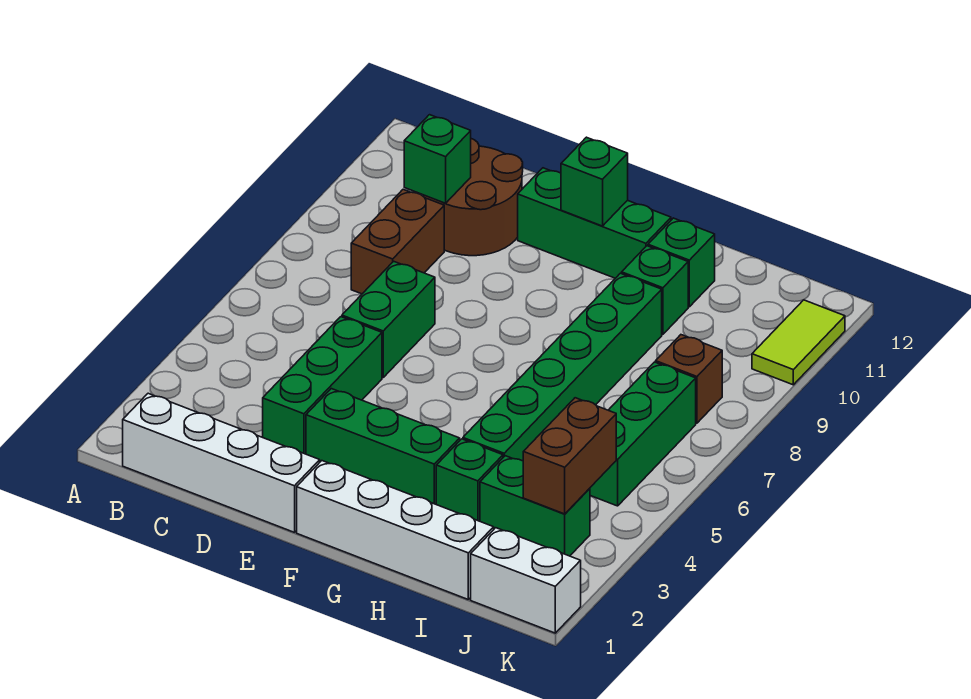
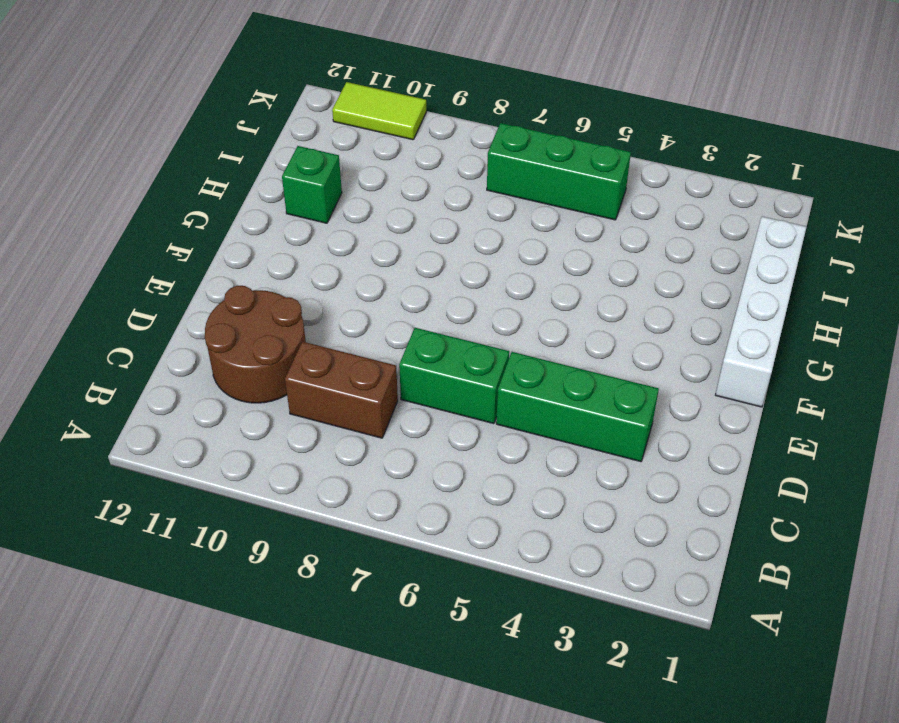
none -> white brick B1:E1 level 1
none -> green brick E3:G3 level 1
none -> green brick E11:G11 level 1

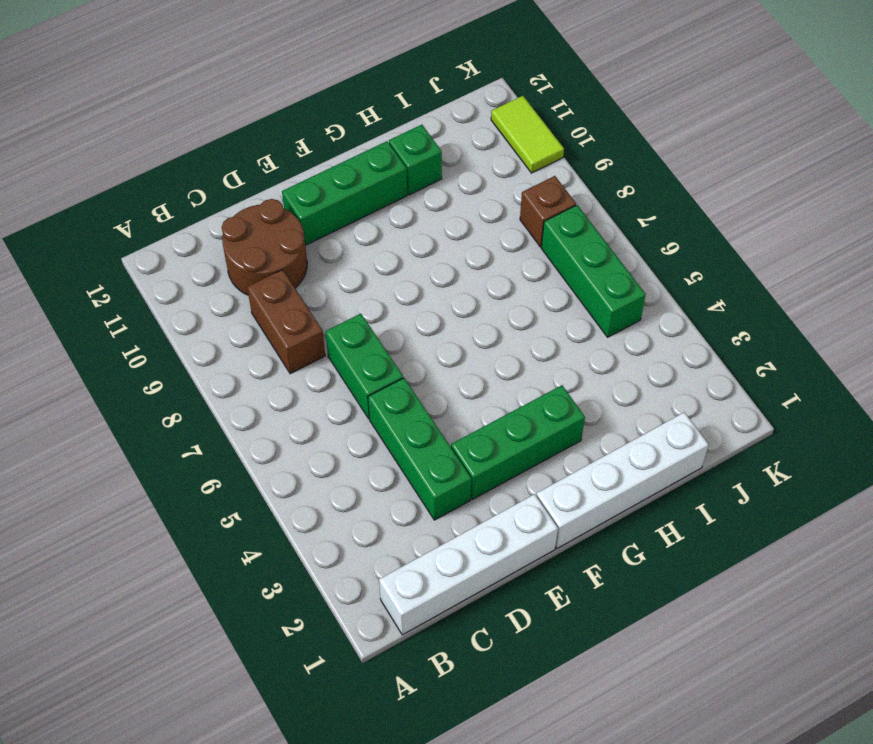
none -> green brick H3 level 1
none -> green brick H4:H9 level 1
none -> green brick H10 level 1

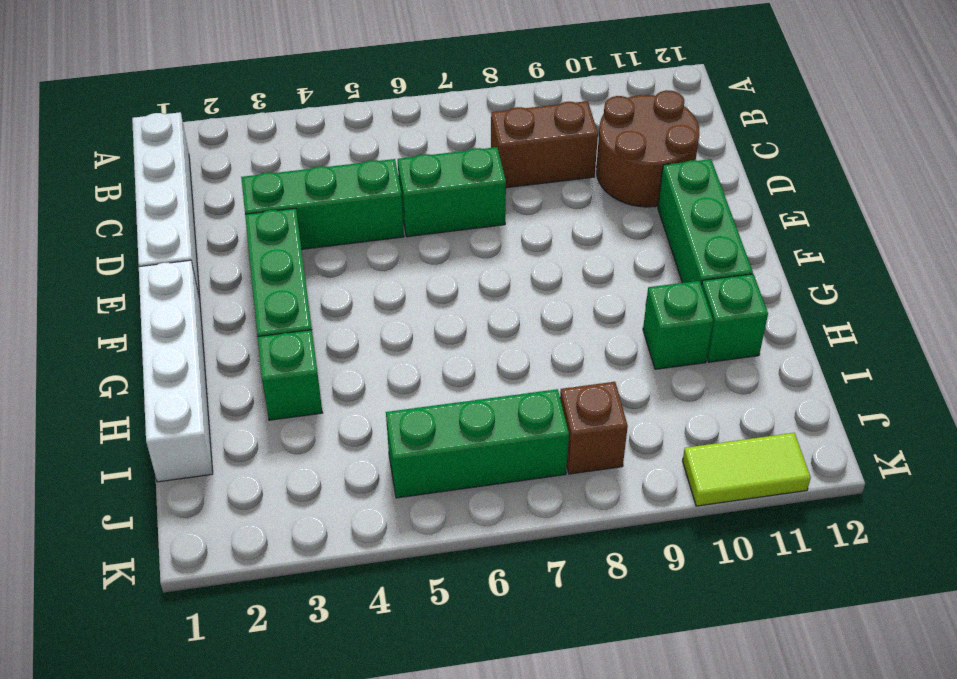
none -> green brick H4:H9 level 1
none -> green brick I3:J3 level 1
none -> white brick J1:K1 level 1

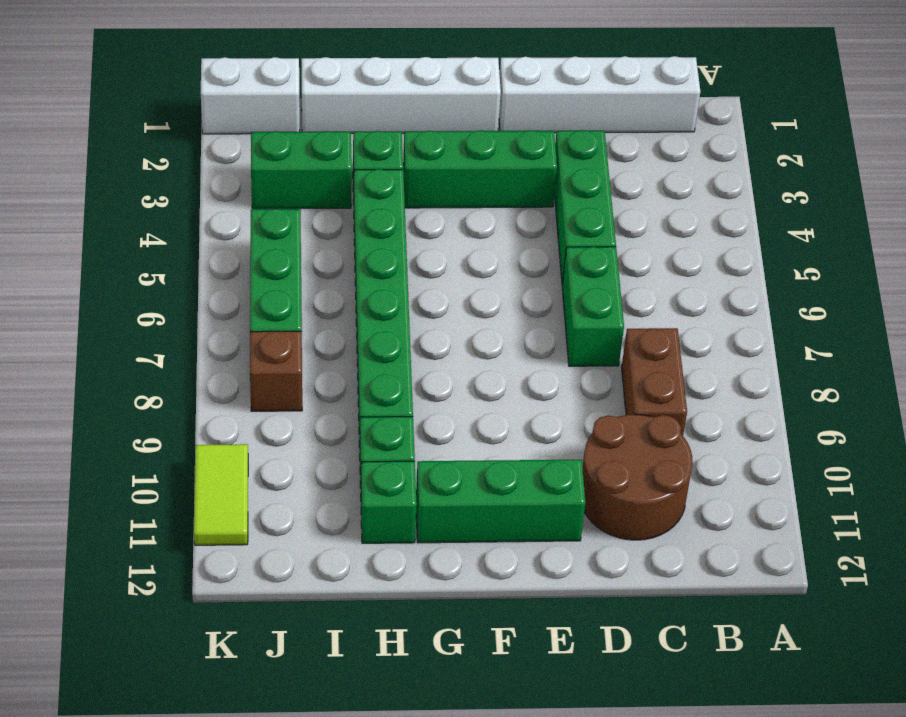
none -> green brick C10 level 2
none -> green brick F11 level 2
none -> brown brick J3:J4 level 2

